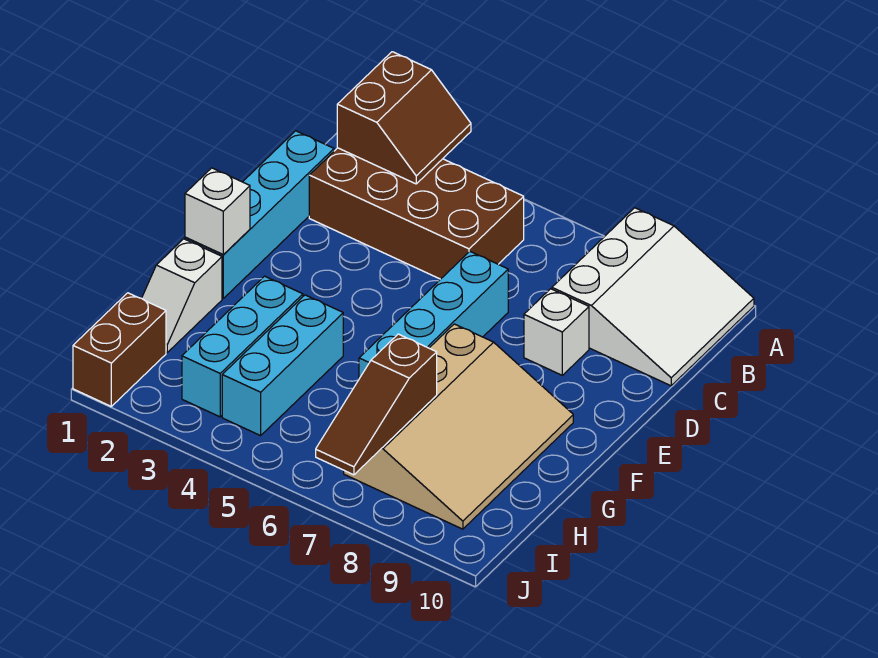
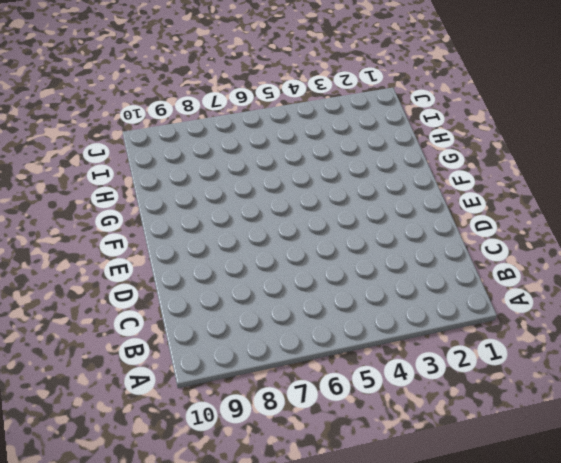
none -> white slope A8:C10 level 1 top 8
none -> brown brick B2:C5 level 1
none -> cyan brick C1:F1 level 1

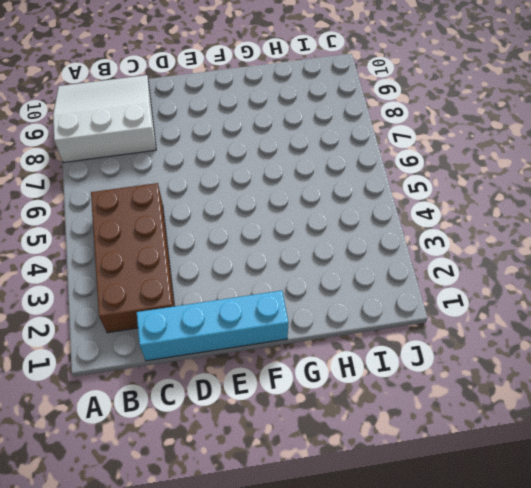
none -> cyan brick D6:G6 level 1
none -> white brick D8 level 1
none -> tan slope F7:I9 level 1 top 7

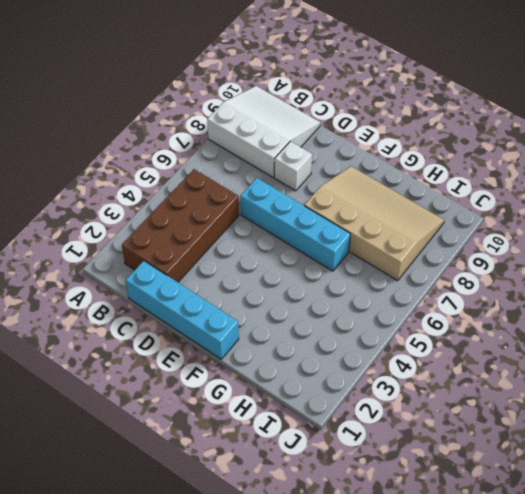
none -> white slope G1:H1 level 1 top G
none -> cyan brick G3:I3 level 1
none -> cyan brick G4:I4 level 1

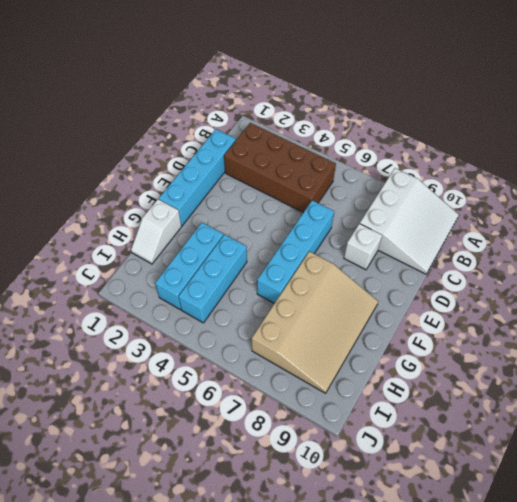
none -> brown brick I1:J1 level 1
none -> brown slope A2:B3 level 2 top 2
none -> white brick F1 level 2

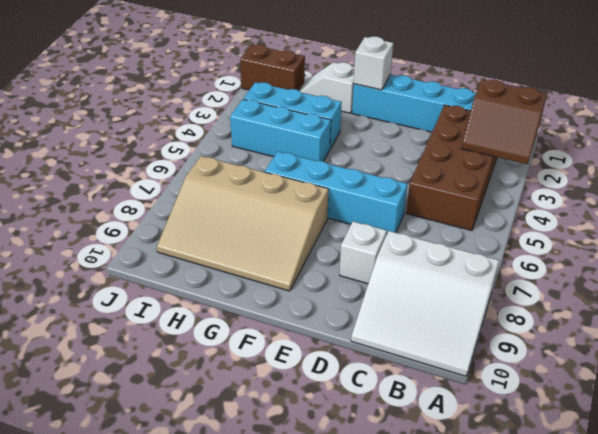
none -> brown slope H7:J7 level 2 top H

